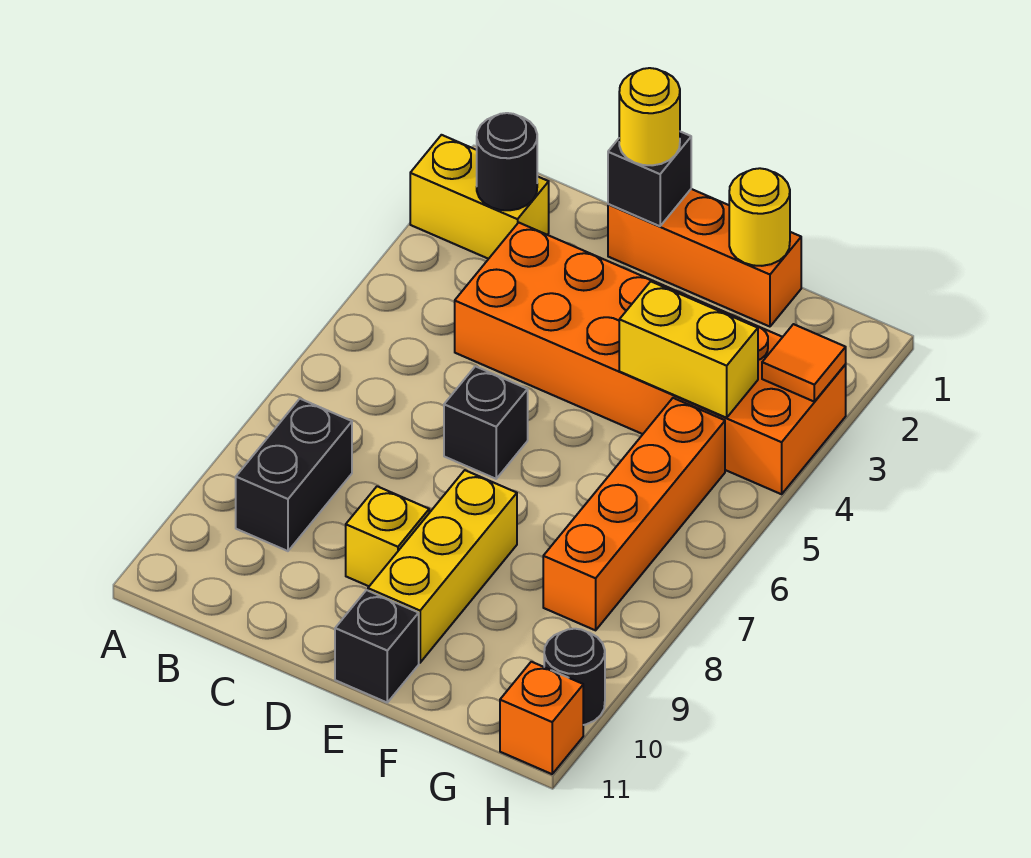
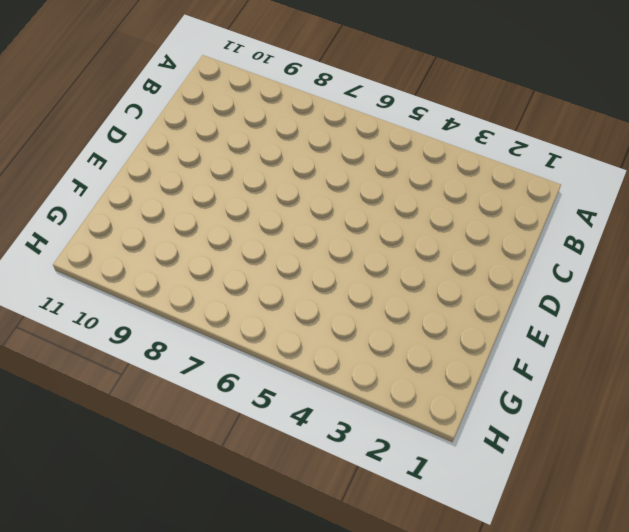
none -> yellow brick A2:B2 level 1
none -> black brick B8:B9 level 1
none -> orange brick C3:H4 level 1

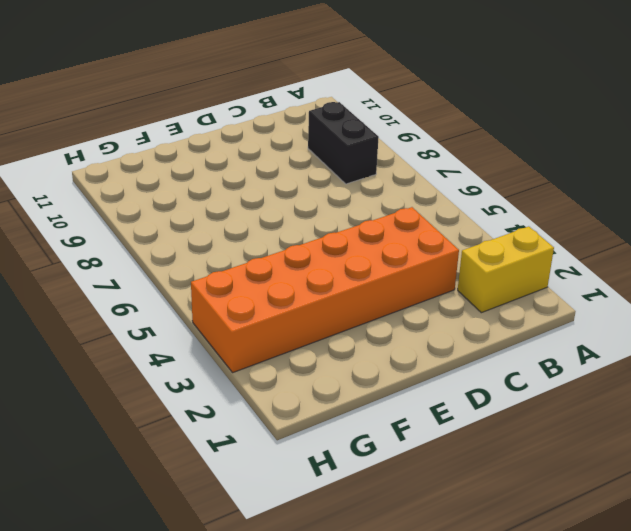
none -> orange brick D1:F1 level 1
none -> black brick D6 level 1
none -> yellow brick D9 level 1

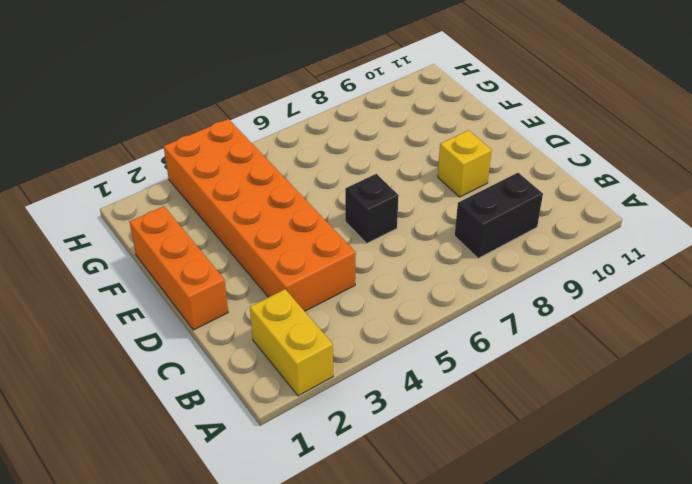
none -> yellow brick E8:E10 level 1
none -> black brick E11 level 1
none -> orange brick G5:G8 level 1

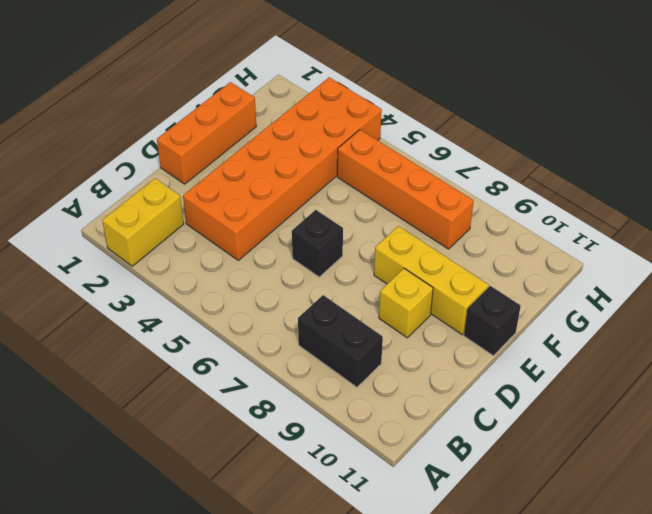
none -> black round brick H10 level 1
none -> orange brick H11 level 1
none -> black round brick B2 level 2

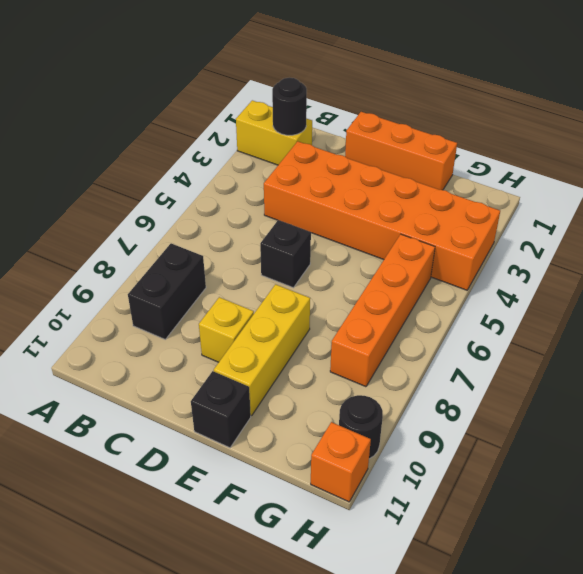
none -> black brick D1 level 2
none -> yellow round brick F1 level 2
none -> yellow brick F4:G4 level 2

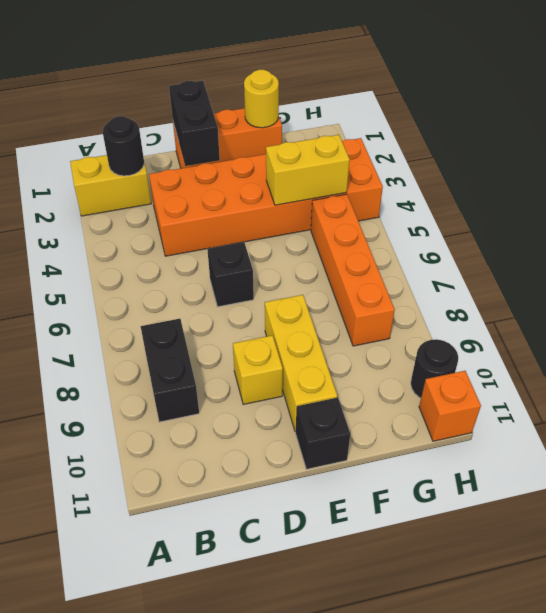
black brick D1:D2 level 2 -> black brick D1 level 2
none -> orange tile H3 level 2
none -> yellow round brick D1 level 3

